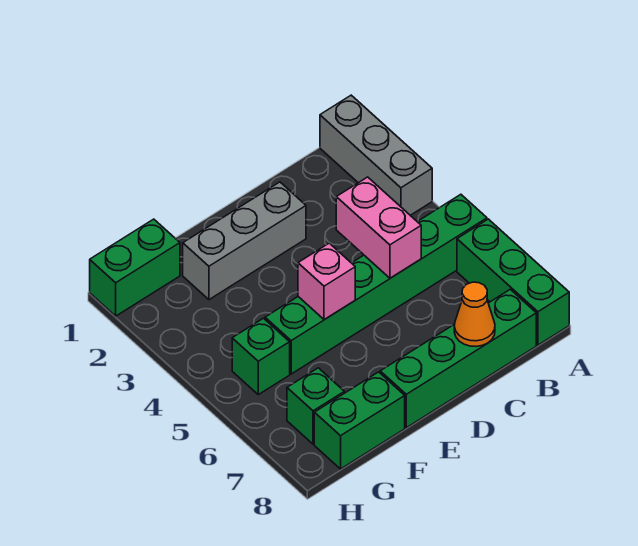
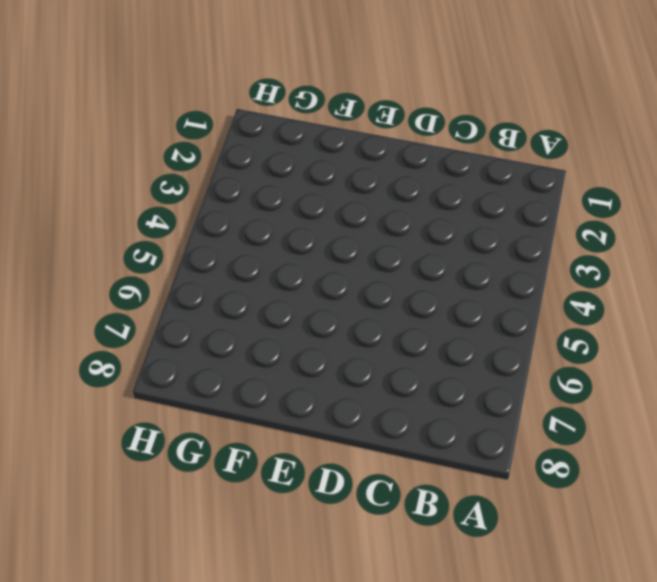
none -> grey brick A1:A3 level 1
none -> green brick A5:F5 level 1
none -> green brick A6:A8 level 1

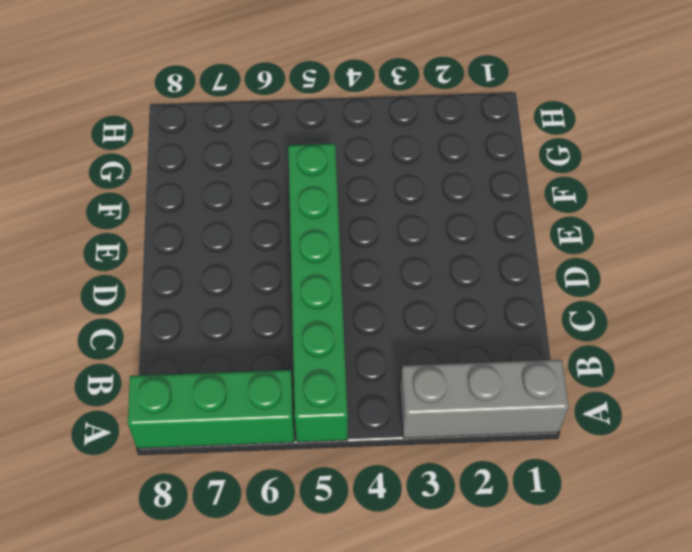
none -> green brick B8:E8 level 1
none -> grey brick D2:F2 level 1
none -> green brick F8:G8 level 1

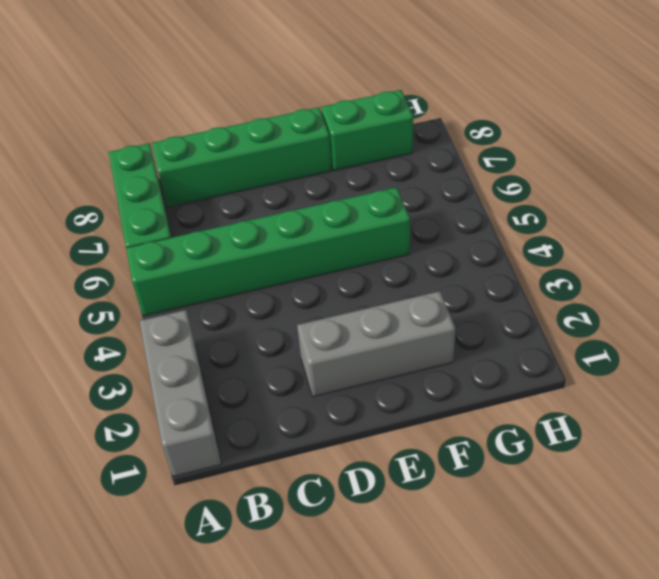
none -> green brick G1:H1 level 1
none -> green brick G5 level 1
none -> green brick G7 level 1

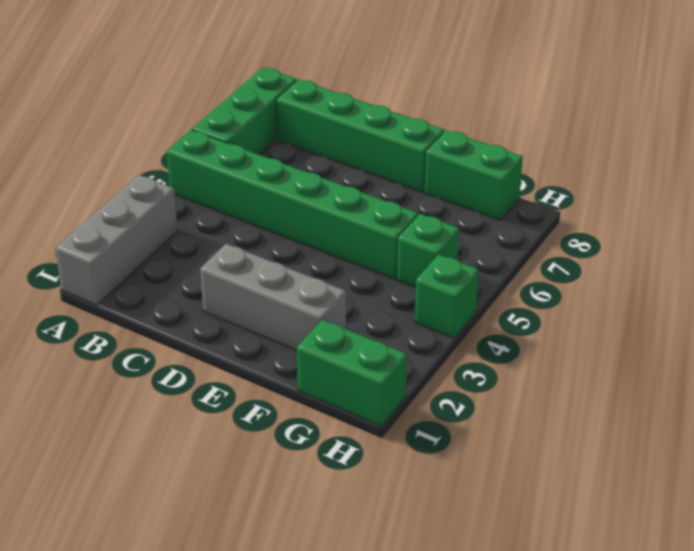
green brick H4 level 1 -> green brick G7 level 1
none -> pink brick C4:C5 level 2
none -> orange cone C8 level 2
none -> pink brick E5 level 2

